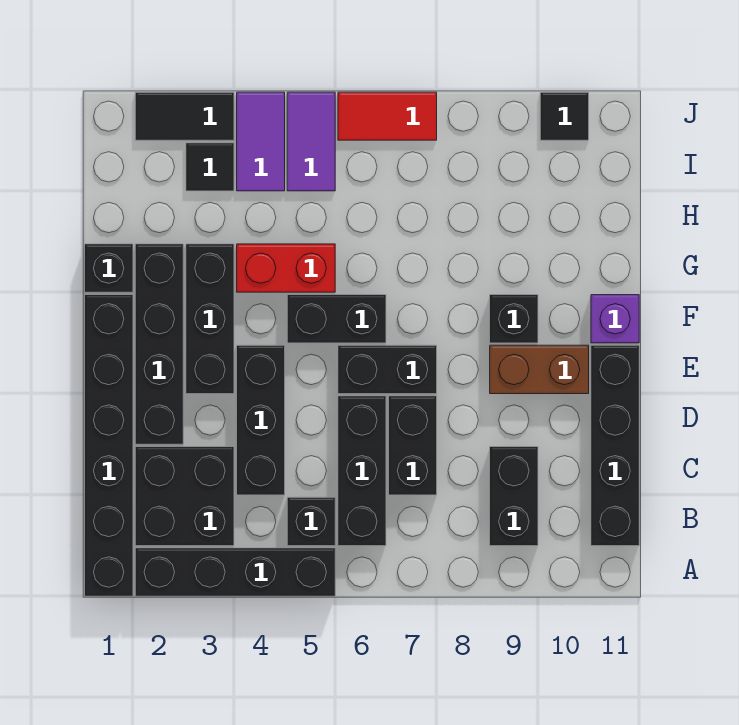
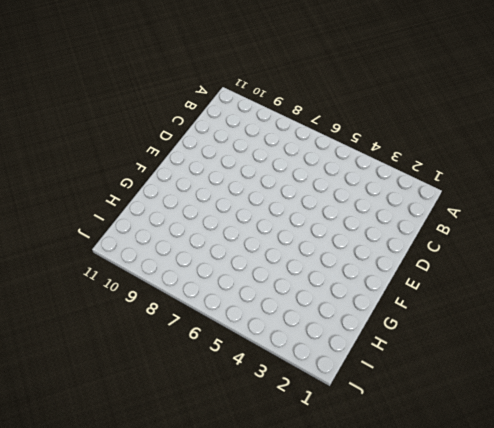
none -> black brick A1:F1 level 1
none -> black brick A2:A5 level 1
none -> black brick B2:C3 level 1

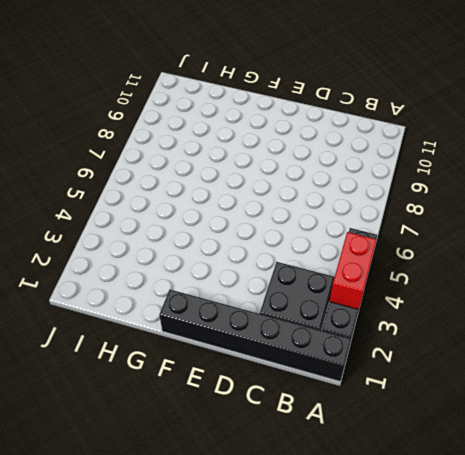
red brick A3:A4 level 2 -> red brick G4:G5 level 1
none -> black brick B5 level 1
none -> black brick B6:D6 level 1
none -> black brick B9:C9 level 1

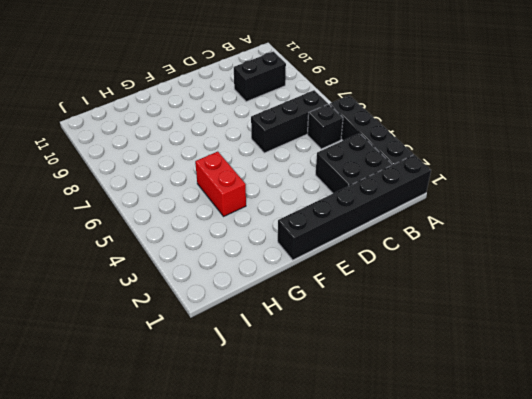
none -> black brick B11:E11 level 1
none -> black brick C4:E4 level 1
none -> black brick C7:D7 level 1

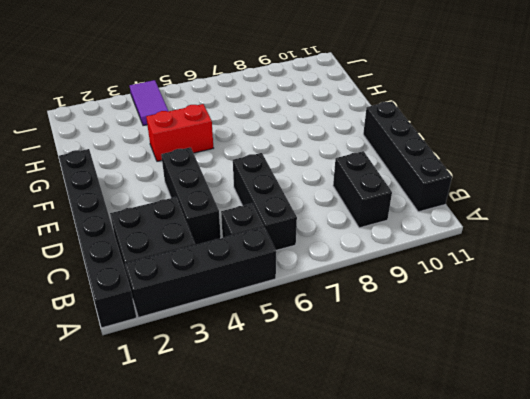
none -> black brick C7:D7 level 1
none -> black brick D2:G2 level 1
none -> black brick E3:G3 level 1

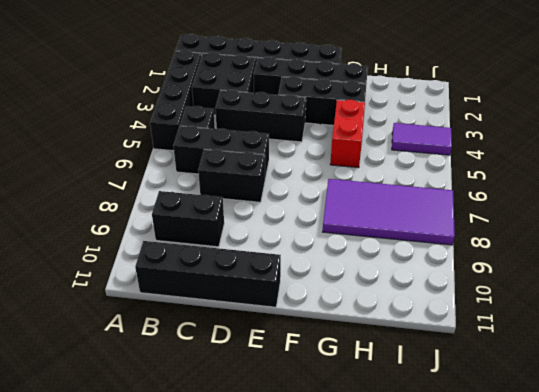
purple tile G7:J8 level 1 -> red tile J6:J7 level 1
none -> black brick E6:E7 level 1
none -> brown brick E9:E10 level 1
none -> black brick F5:F6 level 1

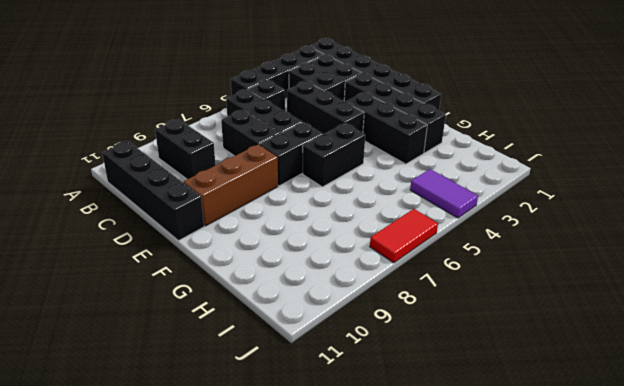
brown brick E8:E10 level 1 -> brown brick E9:E10 level 1
none -> black brick F9 level 1
none -> purple brick F11 level 1
none -> black brick G1 level 1

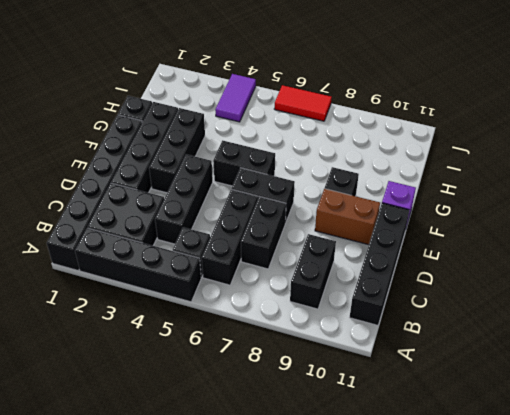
none -> red brick G4:G5 level 1
none -> black tile I3 level 1
none -> purple tile I5:J5 level 1

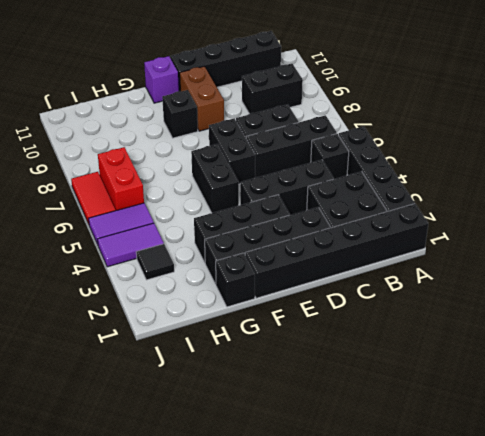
red brick I6:I7 level 1 -> red brick G4:G5 level 1
none -> black tile J2:J3 level 1
none -> black tile J10 level 1

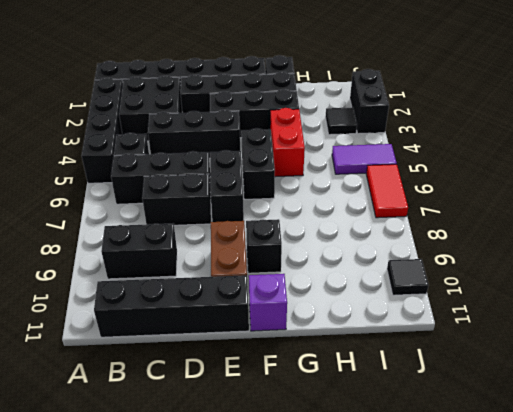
black brick J2:J3 level 1 -> black tile J2:J3 level 1
none -> purple tile I4:J4 level 1

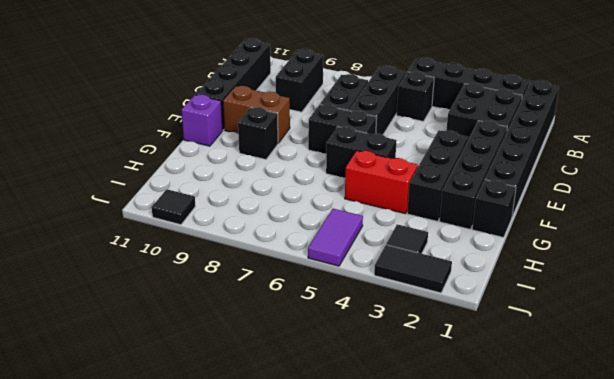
none -> black brick C4:E4 level 1
none -> purple tile I4:J4 level 1
none -> red tile J6:J7 level 1

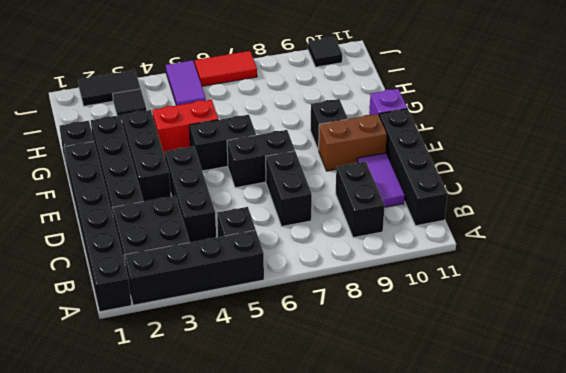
purple tile C10:D10 level 1 -> purple tile I4:J4 level 1
none -> black brick B6:D6 level 1

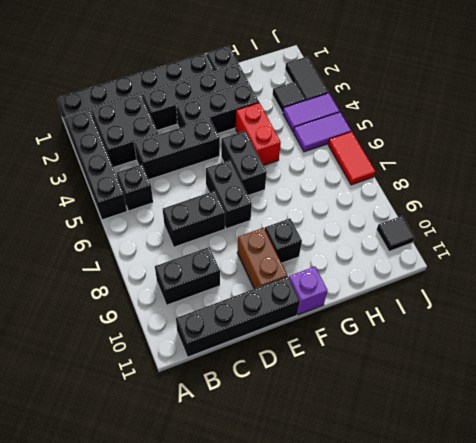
none -> black brick B6:D6 level 1

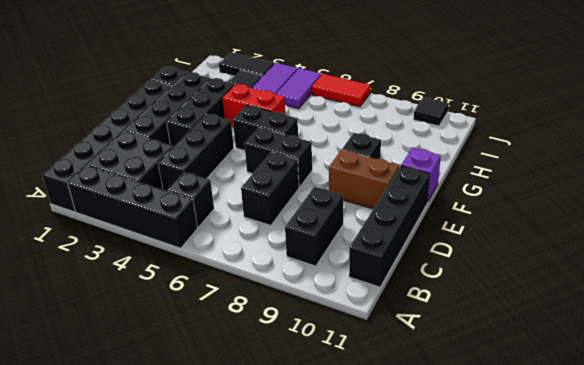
none -> black brick B6:D6 level 1

